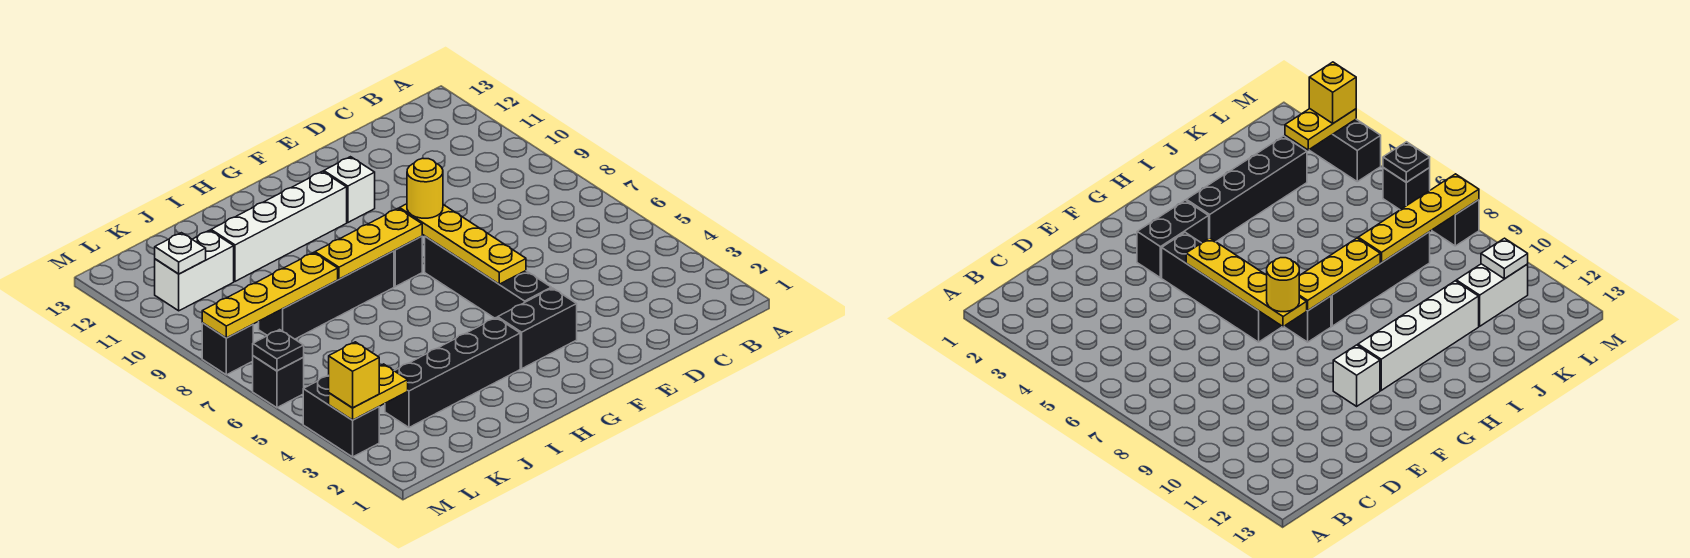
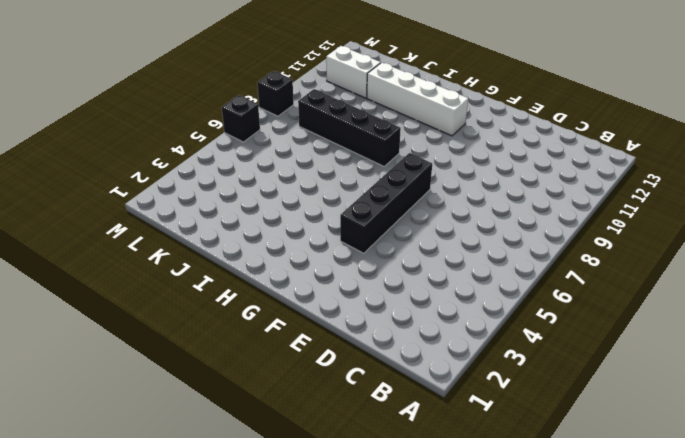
none -> black brick F3:G3 level 1
none -> white brick F11 level 1
none -> black brick G8 level 1

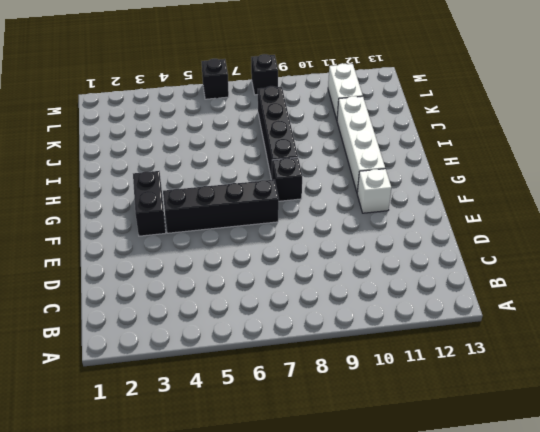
none -> black brick H3:K3 level 1
none -> black brick M3:M4 level 1
none -> yellow plate F5:F8 level 2

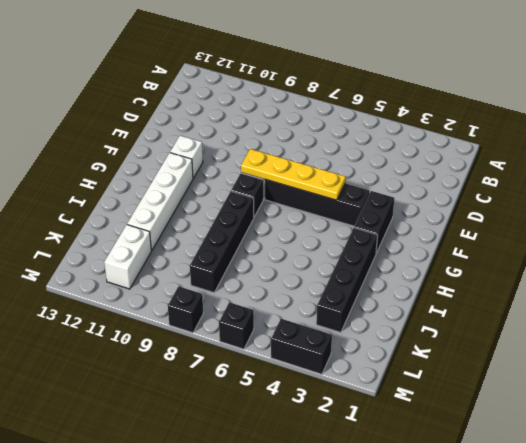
none -> yellow plate G8:I8 level 2
none -> yellow plate J8:M8 level 2
none -> yellow plate L3:M3 level 2

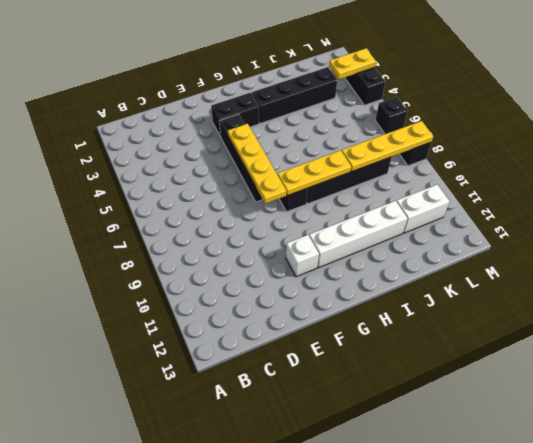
none -> white plate L11 level 2
none -> black plate M6 level 2
none -> yellow round brick F8 level 3

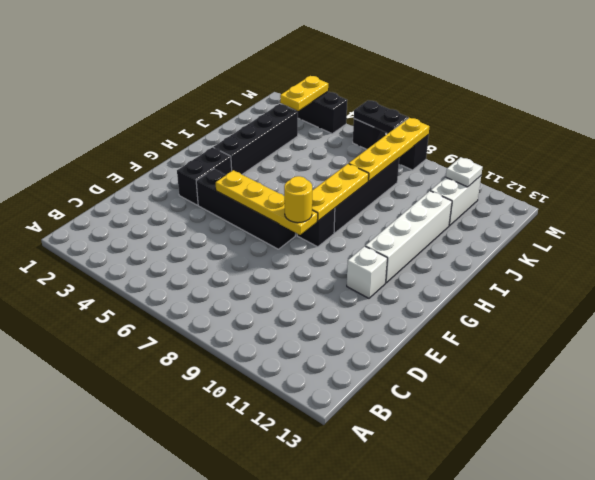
black plate M6:M7 level 2 -> black plate M6 level 2
none -> yellow brick M3 level 3

